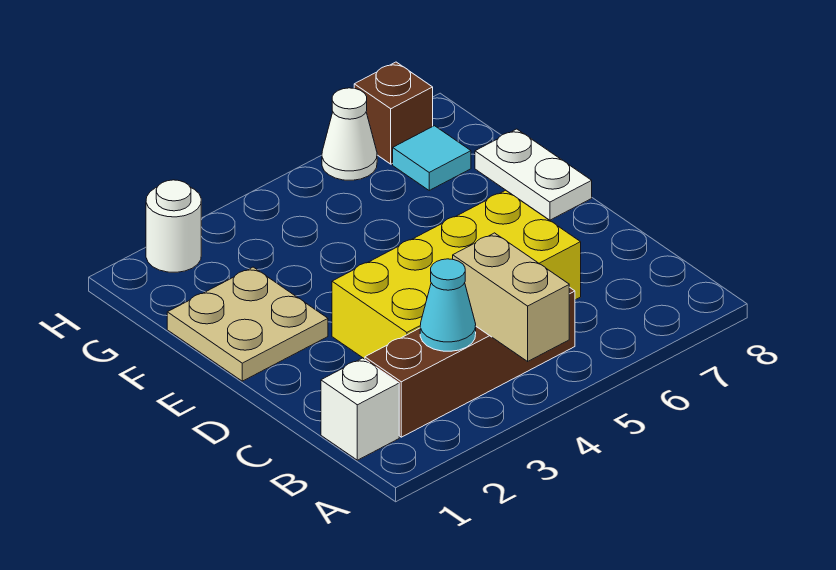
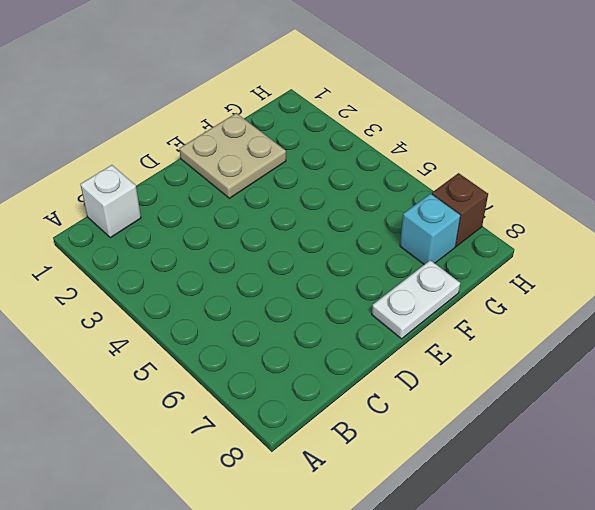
cyan brick G7 level 1 -> cyan tile G7 level 1
none -> brown brick B2:B5 level 1
none -> yellow brick C3:D6 level 1

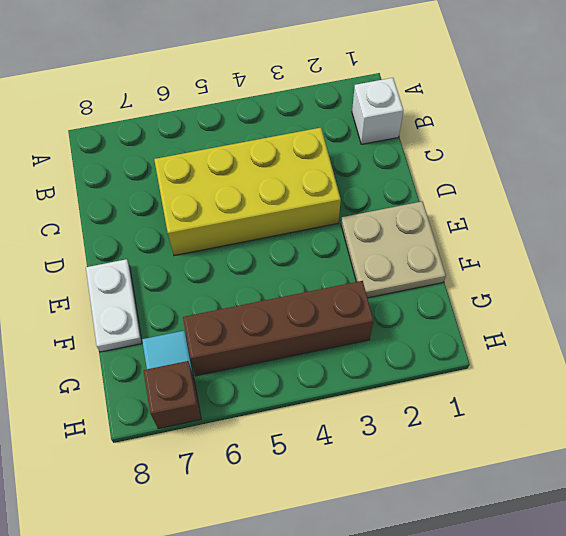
brown brick G3:G6 level 1 -> brown brick B2:B5 level 1
none -> white round brick H2 level 1
none -> white cone H6 level 1

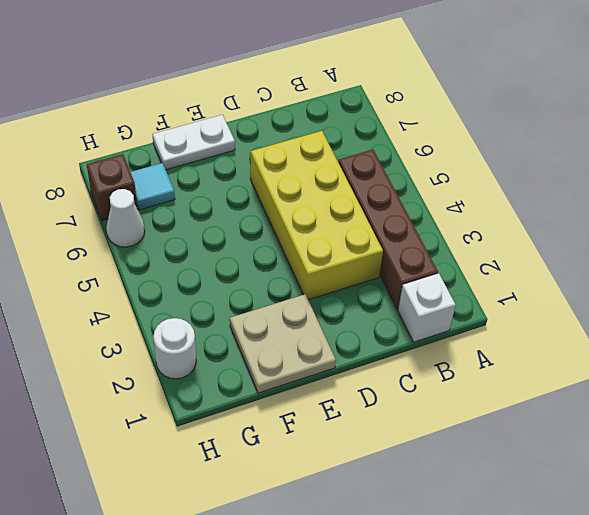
none -> tan brick A4:B4 level 2
none -> cyan cone B3 level 2

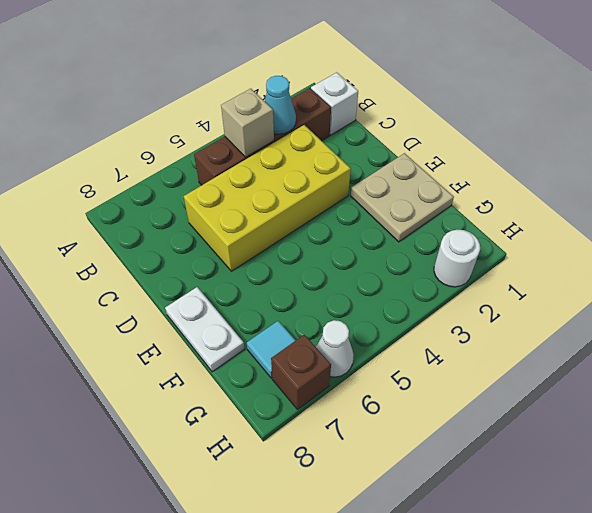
tan brick B4 level 2 -> tan brick A4:B4 level 2

